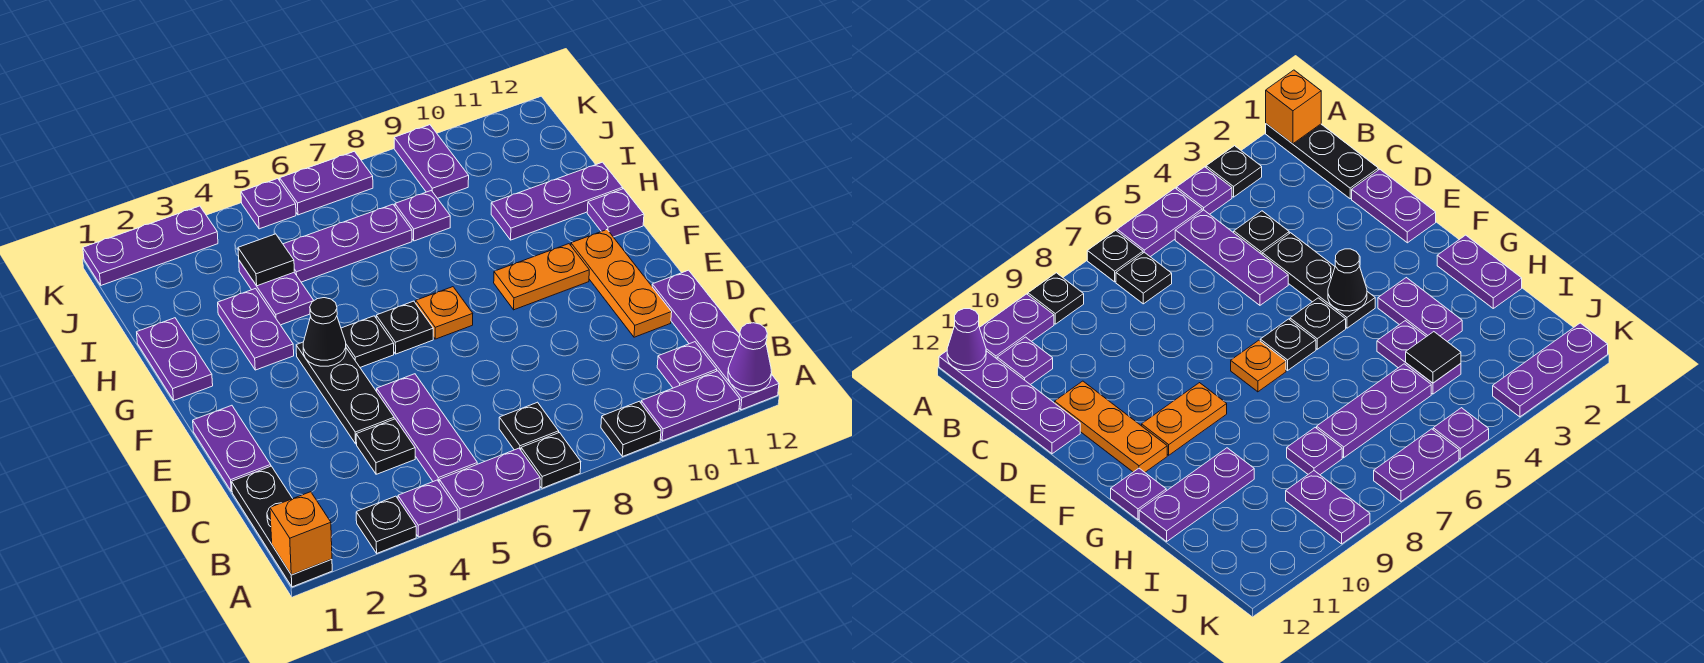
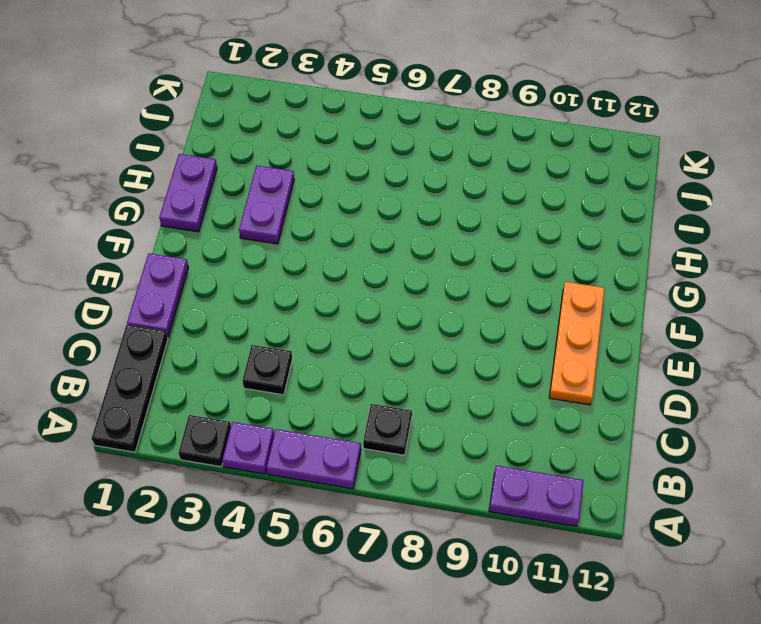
none -> black plate A7 level 1
none -> black plate A9 level 1
none -> purple plate A12:D12 level 1
none -> purple plate B5:D5 level 1

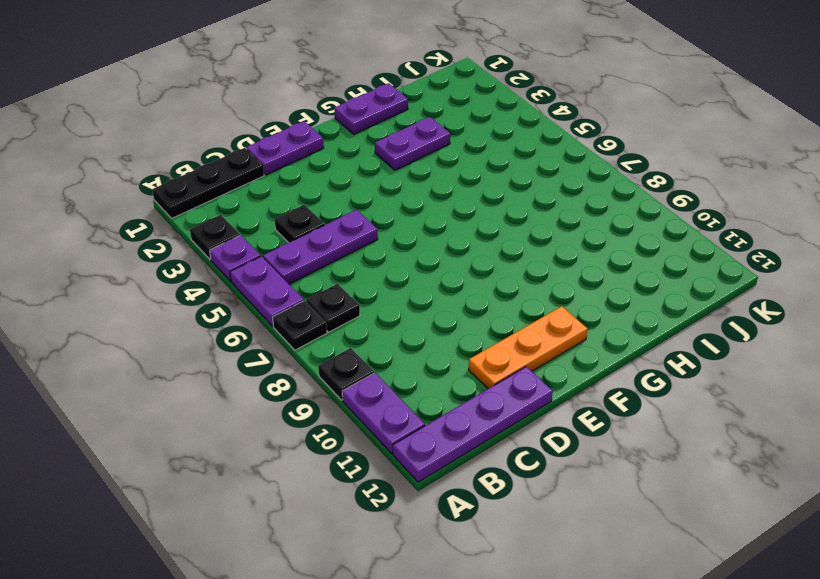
none -> purple plate B11 level 1
none -> black plate D4:F4 level 1
none -> black plate F5 level 1
none -> black plate F6 level 1

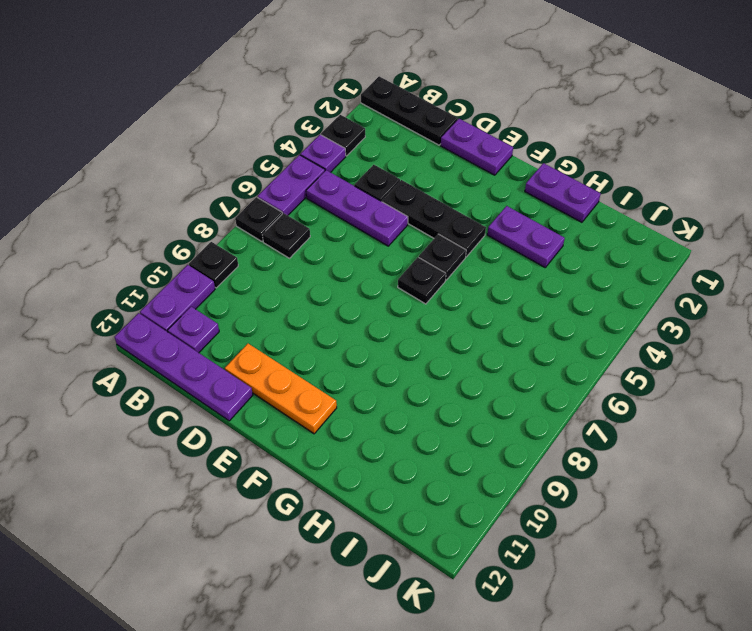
none -> orange plate F7 level 1
none -> orange plate F9:F10 level 1
none -> purple plate G12 level 1
none -> purple plate H4:I4 level 1

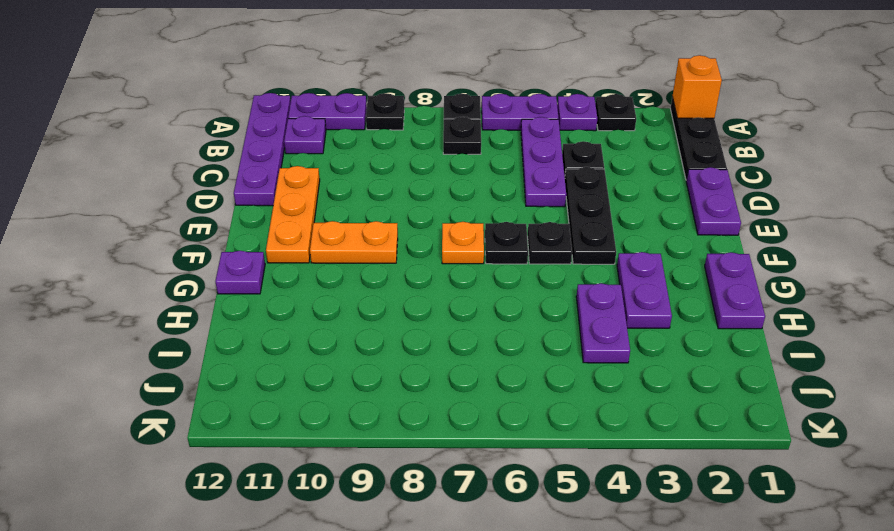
none -> purple plate H10:H12 level 1
none -> purple plate I5:I7 level 1
none -> purple plate I8 level 1
none -> purple plate J9:K9 level 1

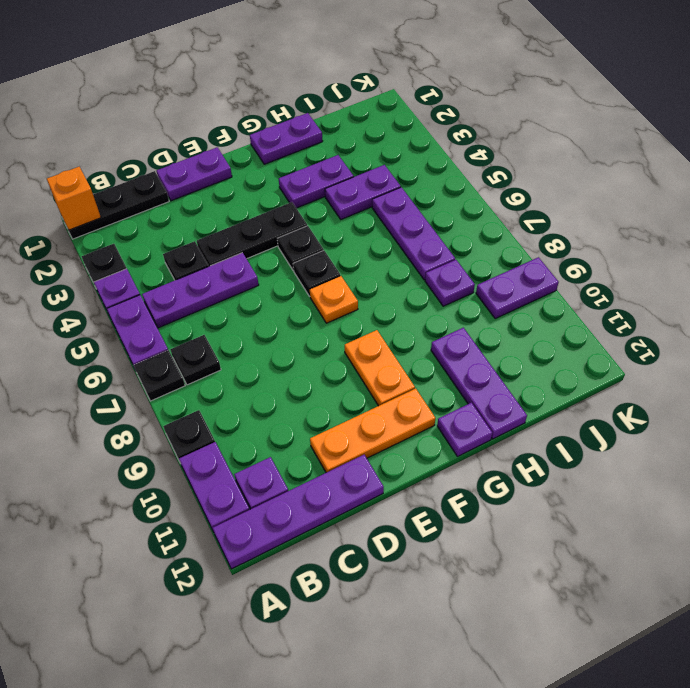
none -> purple plate K1:K3 level 1
none -> purple plate K5 level 1
none -> purple plate K6:K7 level 1
none -> purple cone A12 level 2

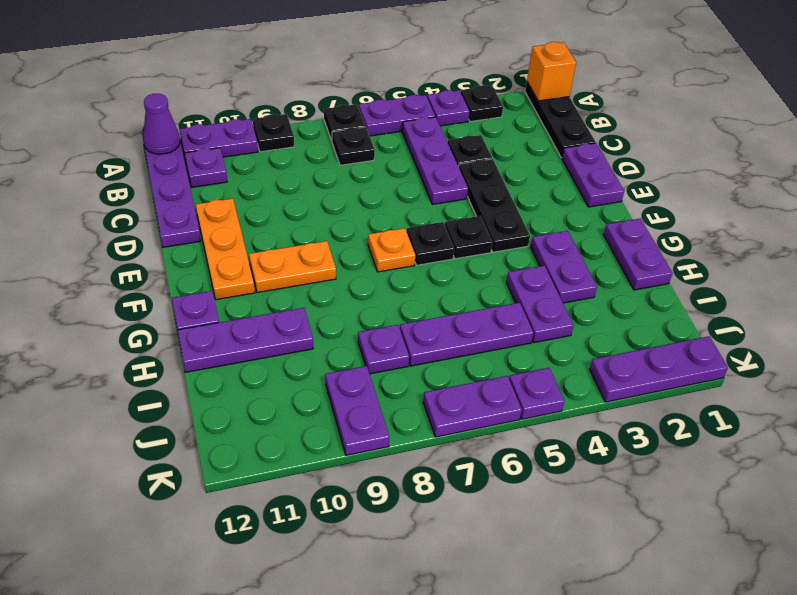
none -> black cone F4 level 2
none -> black tile I4 level 2

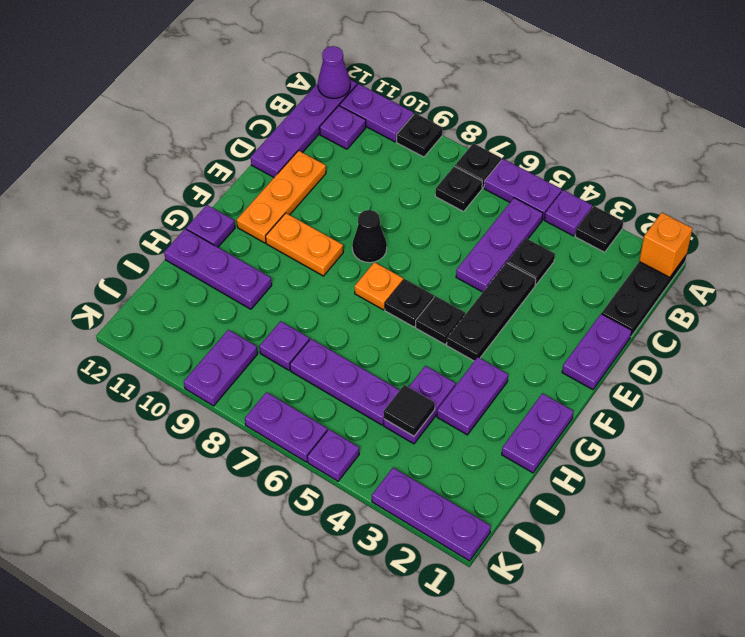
black cone E8 level 1 -> black cone F4 level 2

